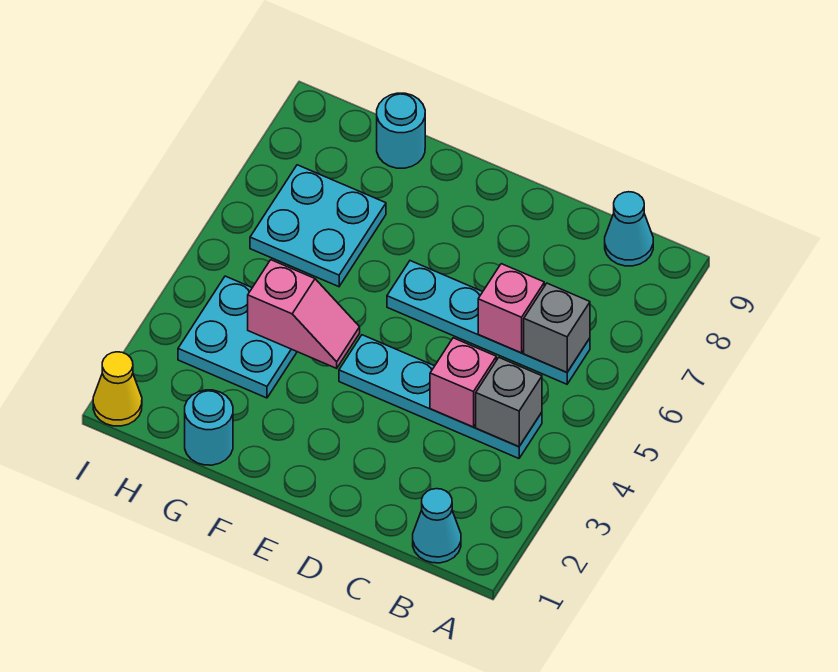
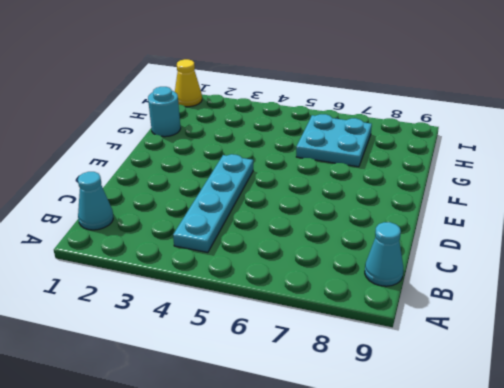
none -> cyan plate B6:E6 level 1
none -> cyan plate G3:H4 level 1
none -> cyan round brick G9 level 1

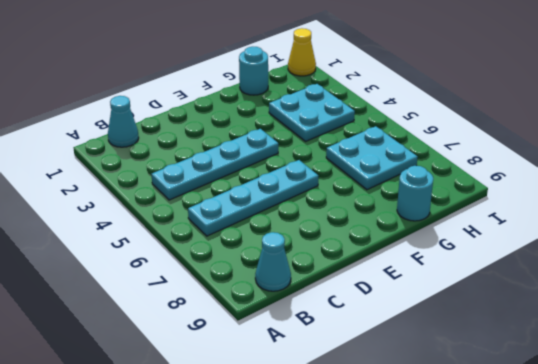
none -> grey brick B4 level 2
none -> grey brick B6 level 2
none -> pink brick C4 level 2

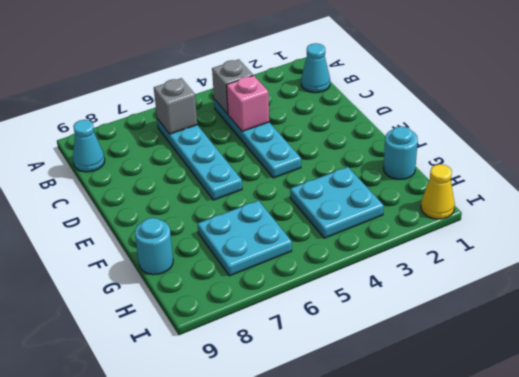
none -> pink brick C6 level 2
none -> pink slope F4:G4 level 2 top G

